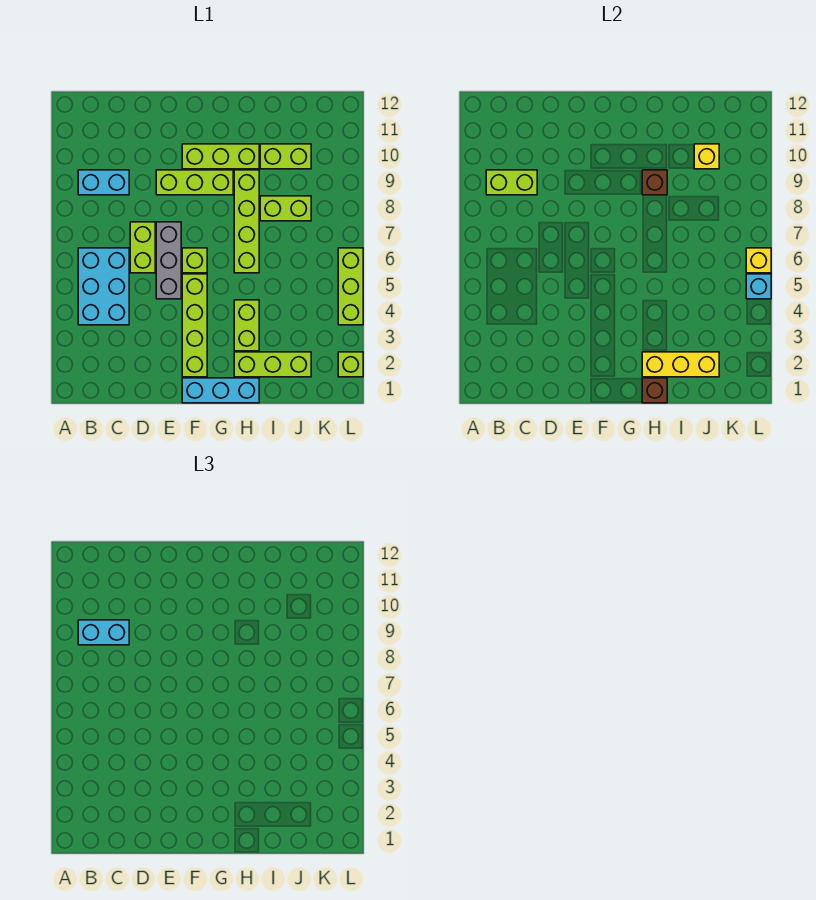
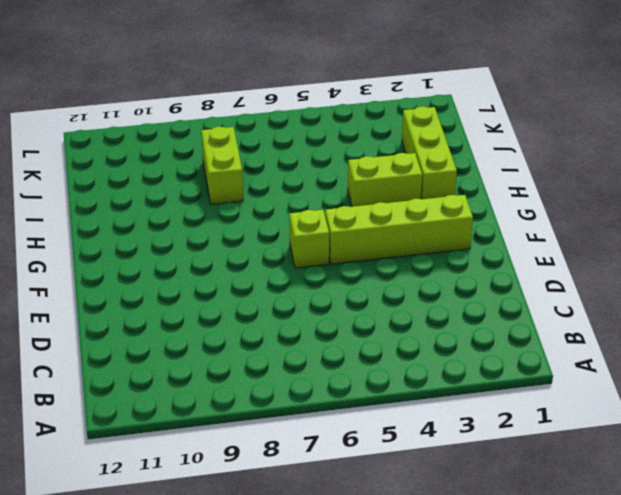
none -> cyan brick B4:C6 level 1
none -> cyan brick B9:C9 level 1
none -> lime brick D6:D7 level 1

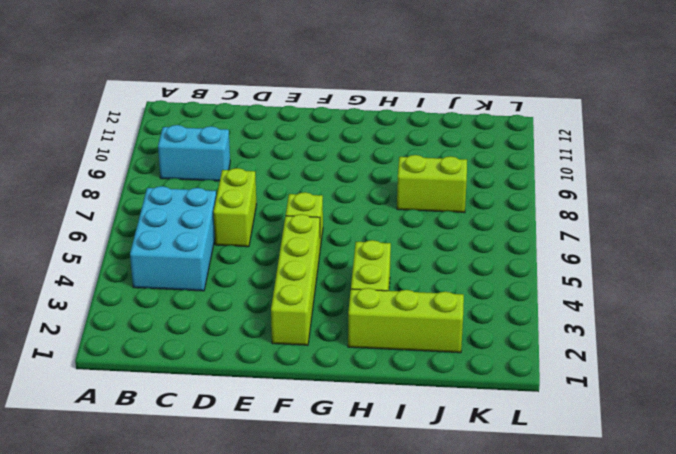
none -> grey brick E5:E7 level 1
none -> lime brick E9:G9 level 1
none -> cyan brick F1:H1 level 1

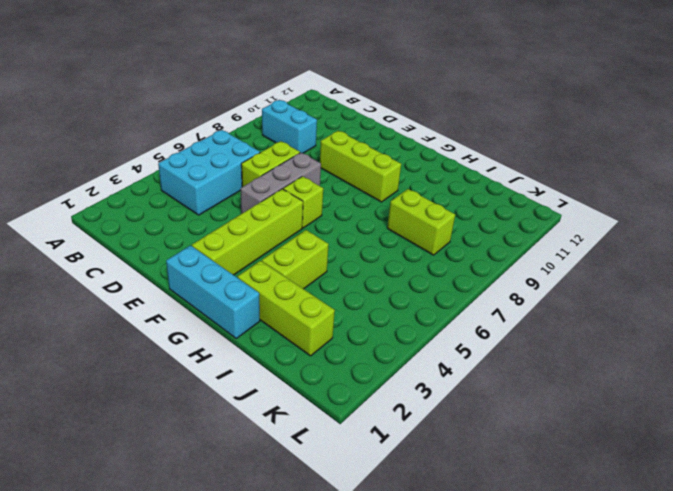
none -> lime brick F10:H10 level 1
none -> lime brick H6:H9 level 1
none -> lime brick I10:J10 level 1

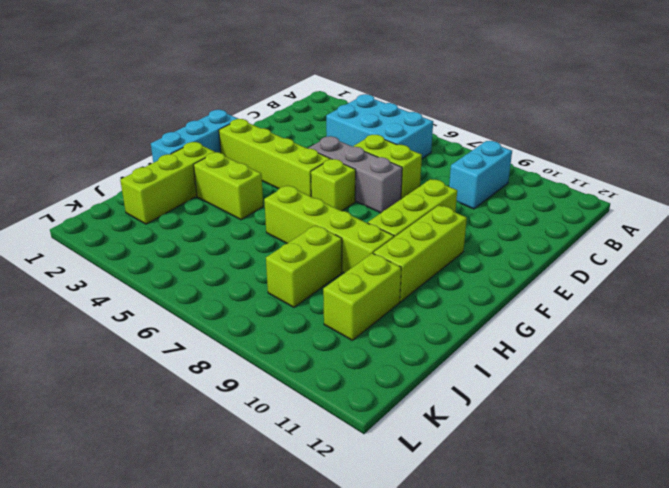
none -> lime brick L2 level 1
none -> lime brick L4:L6 level 1
none -> lime brick B9:C9 level 2

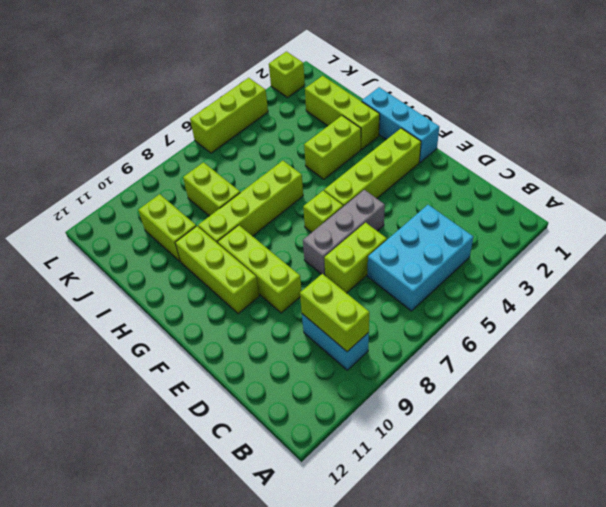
none -> brown brick H1 level 2
none -> yellow brick H2:J2 level 2
none -> brown brick H9 level 2

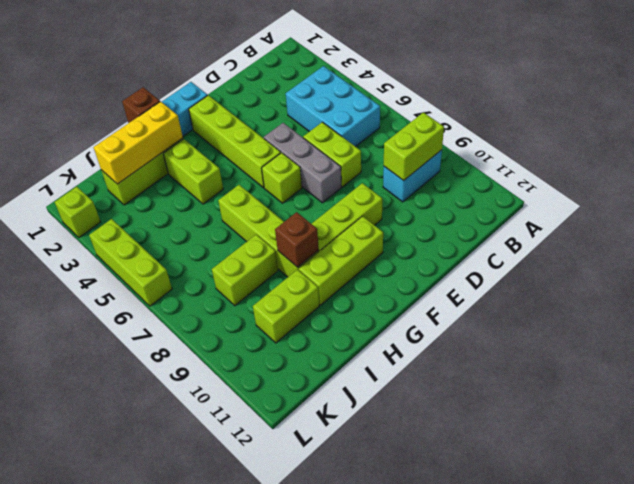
none -> yellow brick J10 level 2
none -> cyan brick L5 level 2
none -> yellow brick L6 level 2

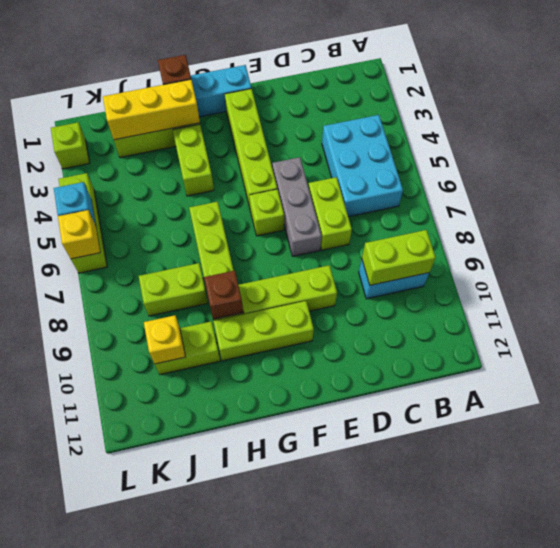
none -> cyan brick B9:C9 level 3

